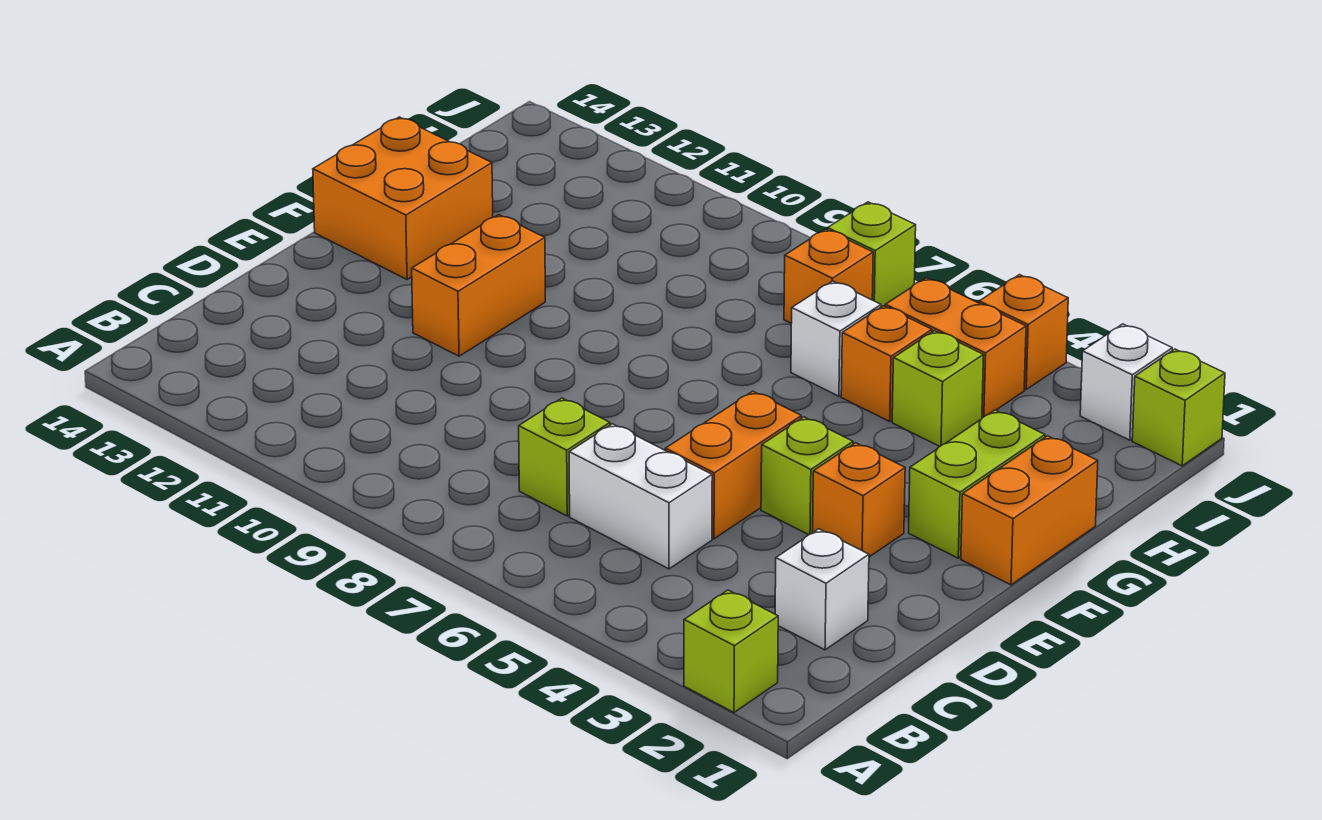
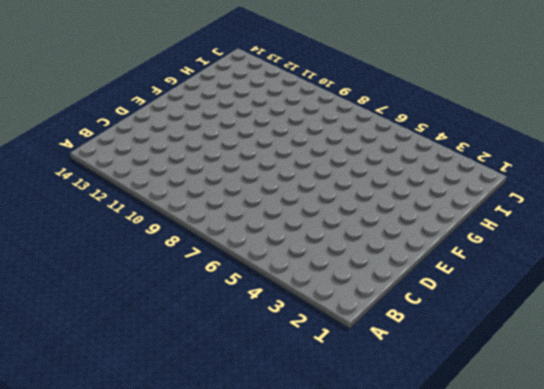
none -> lime brick A2 level 1
none -> white brick C2 level 1
none -> white brick C5:C6 level 1

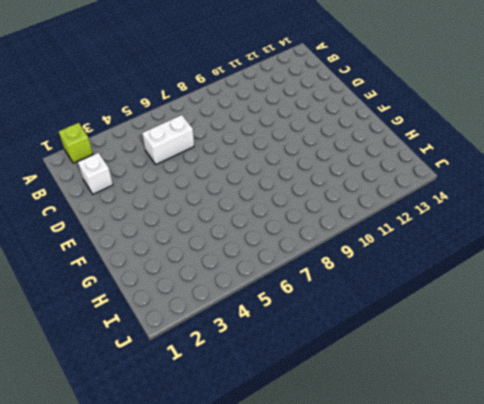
none -> lime brick C7 level 1
none -> orange brick D5:E5 level 1
none -> orange brick E3 level 1

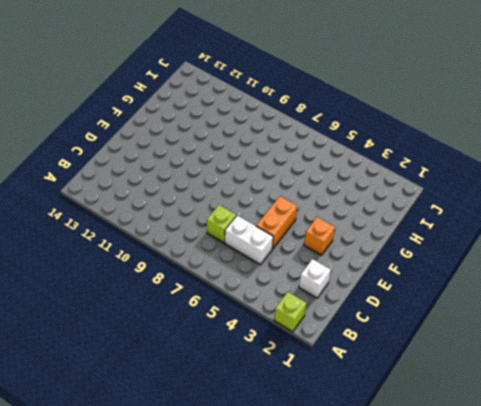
none -> lime brick E4 level 1
none -> orange brick E11:F11 level 1
none -> orange brick F1:G1 level 1

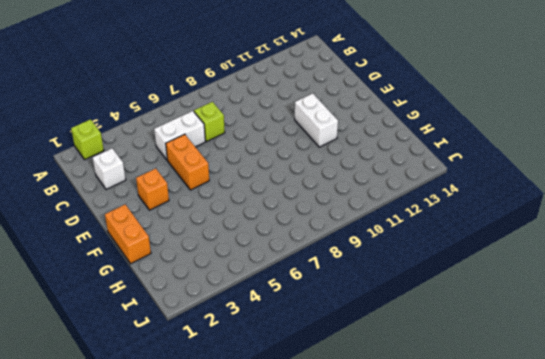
white brick E11:F11 level 1 -> orange brick E11:F11 level 1
none -> lime brick E4 level 1
none -> lime brick F2:G2 level 1
none -> orange brick F13:G14 level 1

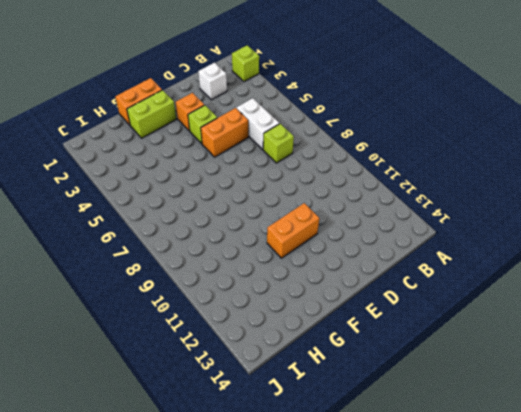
none -> orange brick F13:G14 level 1
none -> lime brick H4 level 1
none -> orange brick H5 level 1

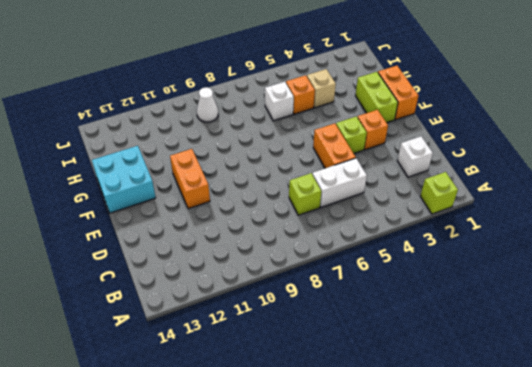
cyan brick F13:G14 level 1 -> orange brick F13:G14 level 1
tan brick H4 level 1 -> lime brick H4 level 1
white cone I9 level 1 -> none
none -> orange brick I4:I5 level 1
none -> orange brick I7 level 1
none -> lime brick J1 level 1

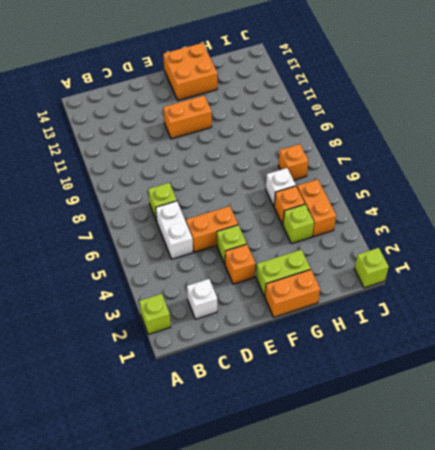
none -> white brick J2 level 1
none -> orange brick J4 level 1
none -> lime brick J7 level 1

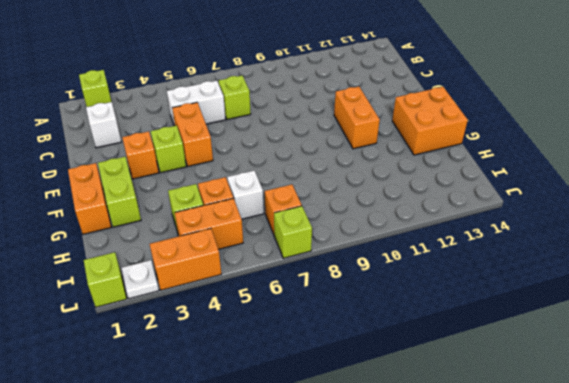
white plate J2 level 1 -> white brick J2 level 1
orange brick J3:J4 level 1 -> orange brick J4 level 1

